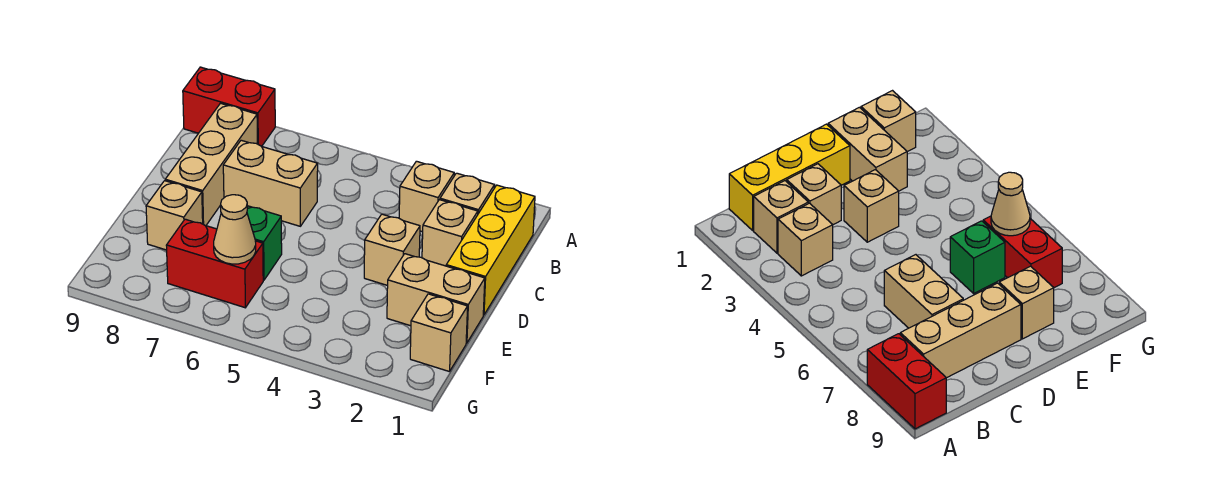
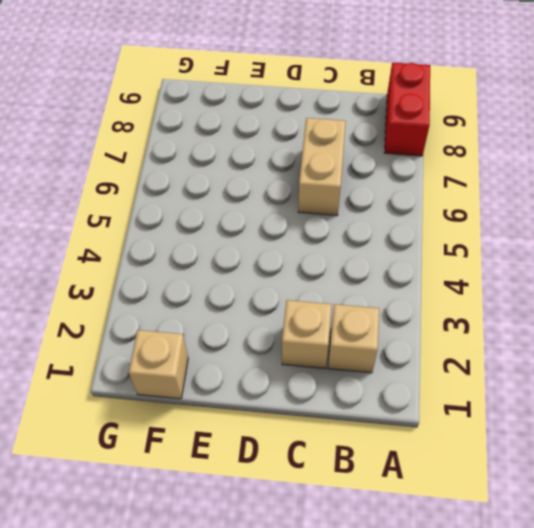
none -> yellow brick B1:D1 level 1
none -> tan brick B3 level 1
none -> tan brick B8:D8 level 1

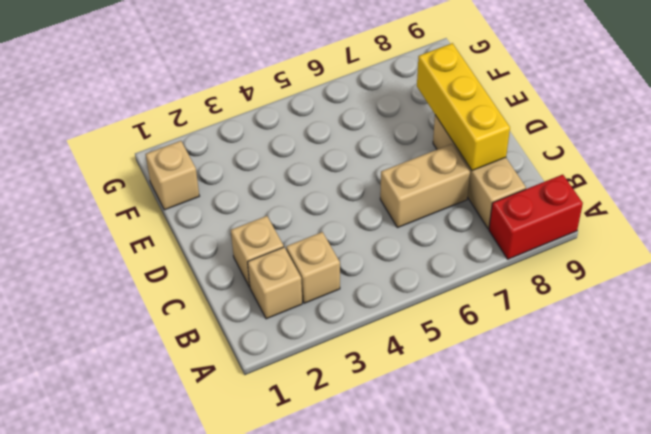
yellow brick C8:E8 level 2 -> yellow brick B1:D1 level 1
none -> tan brick D3 level 1
none -> tan brick E1:E2 level 1
none -> green brick E6 level 1

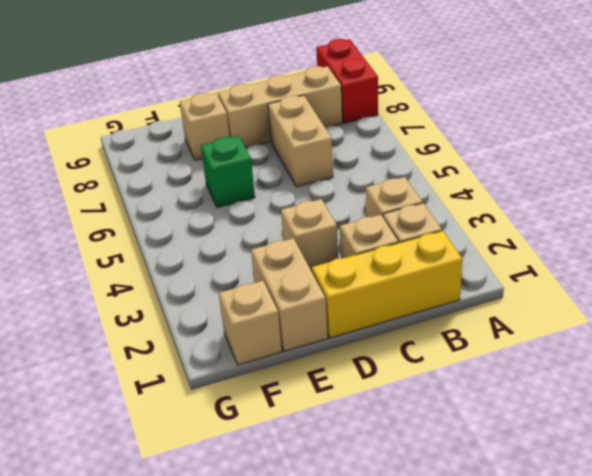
none -> red brick F6:F7 level 1
none -> tan cone F6 level 2

